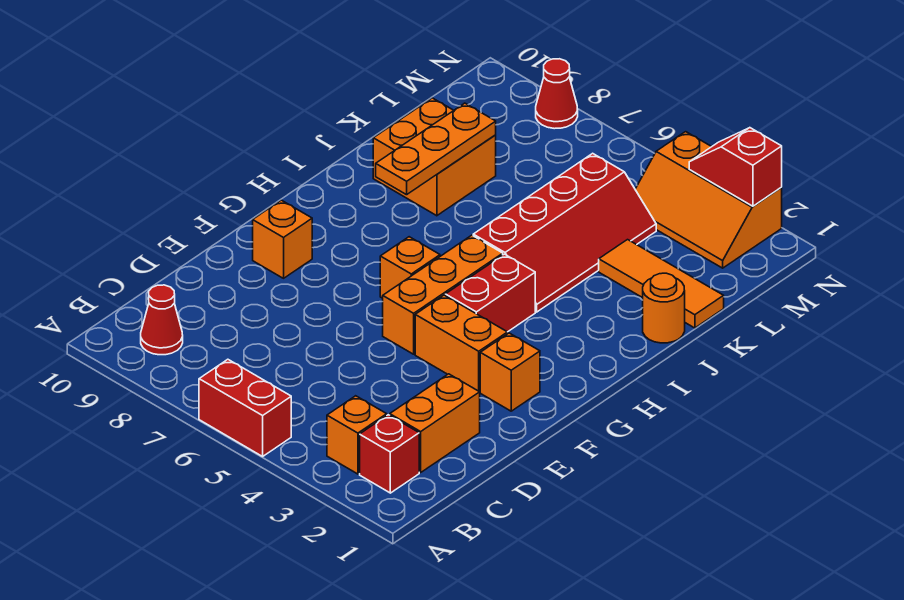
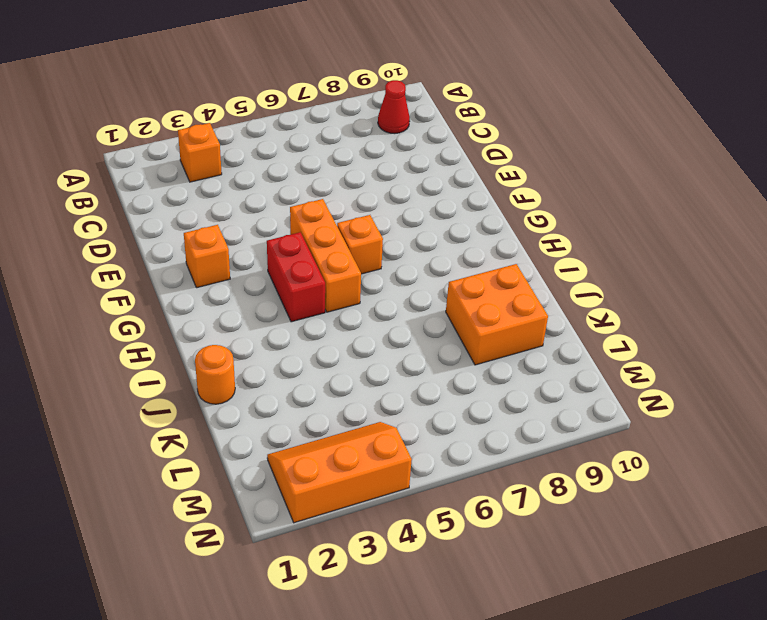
none -> red brick A5:A6 level 1
none -> red brick B2 level 1
none -> orange brick C2:D2 level 1

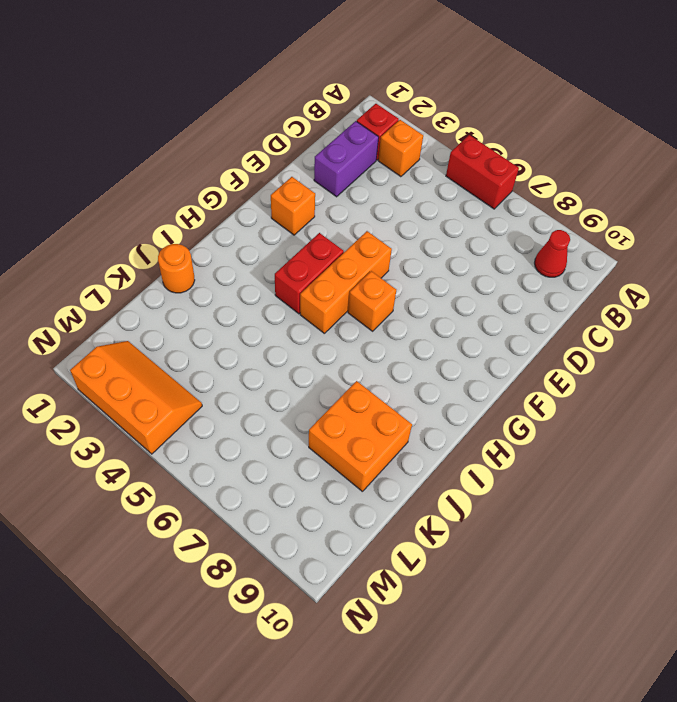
purple brick C2:D2 level 1 -> orange brick C2:D2 level 1
none -> orange brick F3:F4 level 1
none -> orange brick F9 level 1
none -> red slope I4:L5 level 1 top 5

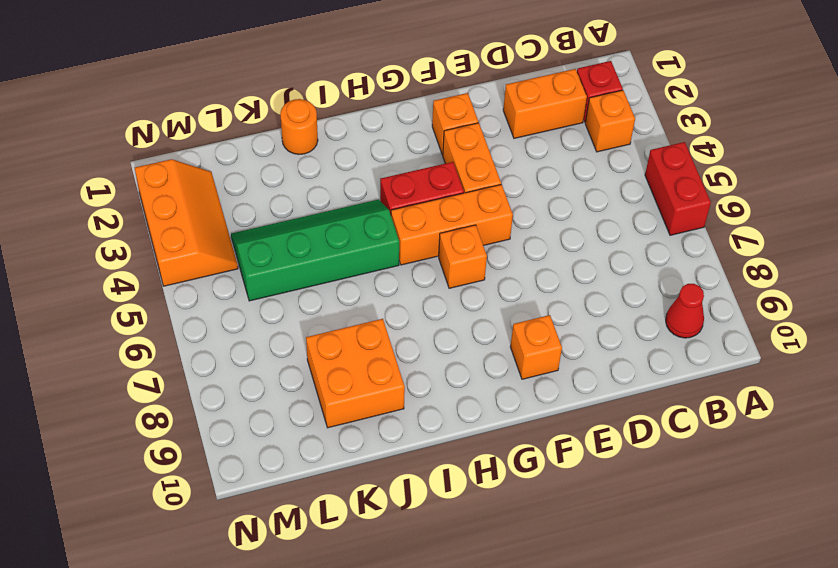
green slope I4:L5 level 1 top 5 -> red slope I4:L5 level 1 top 5
none -> orange tile K1:K3 level 1
none -> red cone N8 level 1
none -> orange plate I8:K8 level 2

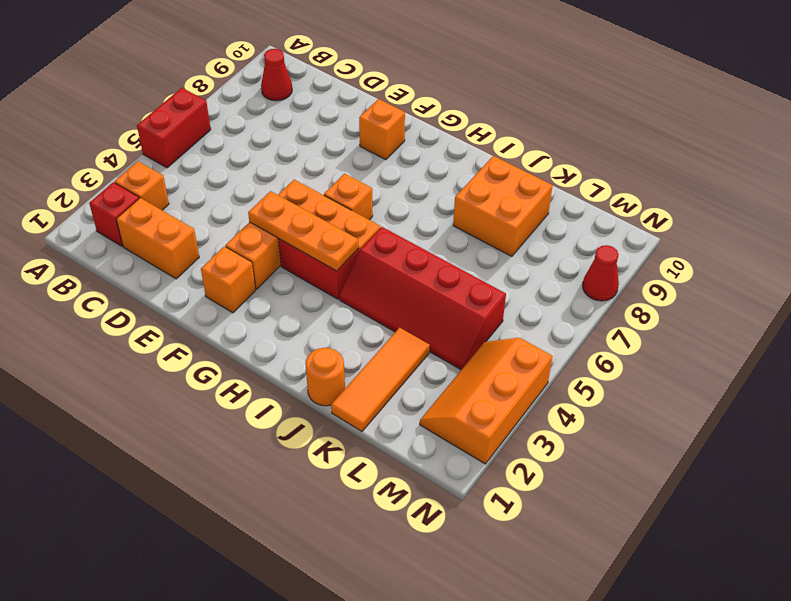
orange plate F4:H4 level 2 -> orange plate I8:K8 level 2
none -> red slope N2:N3 level 2 top 2

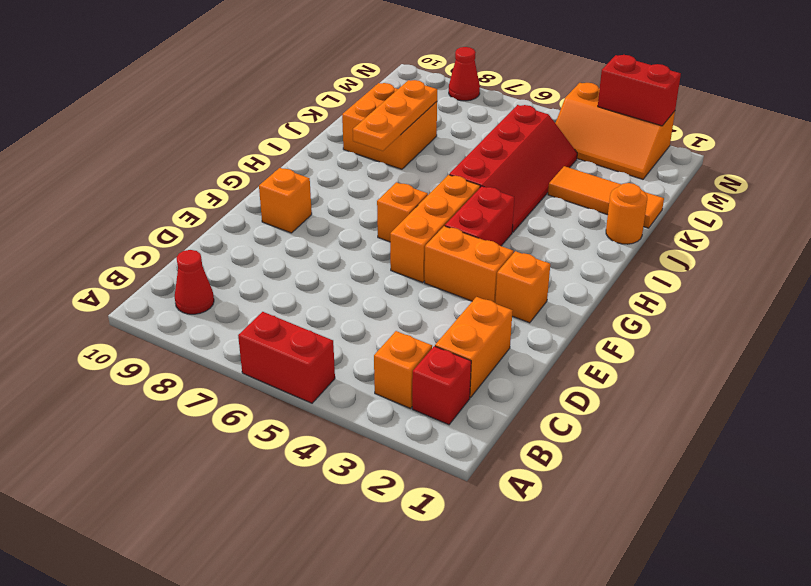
red brick N2:N3 level 2 -> red slope N2:N3 level 2 top 2

